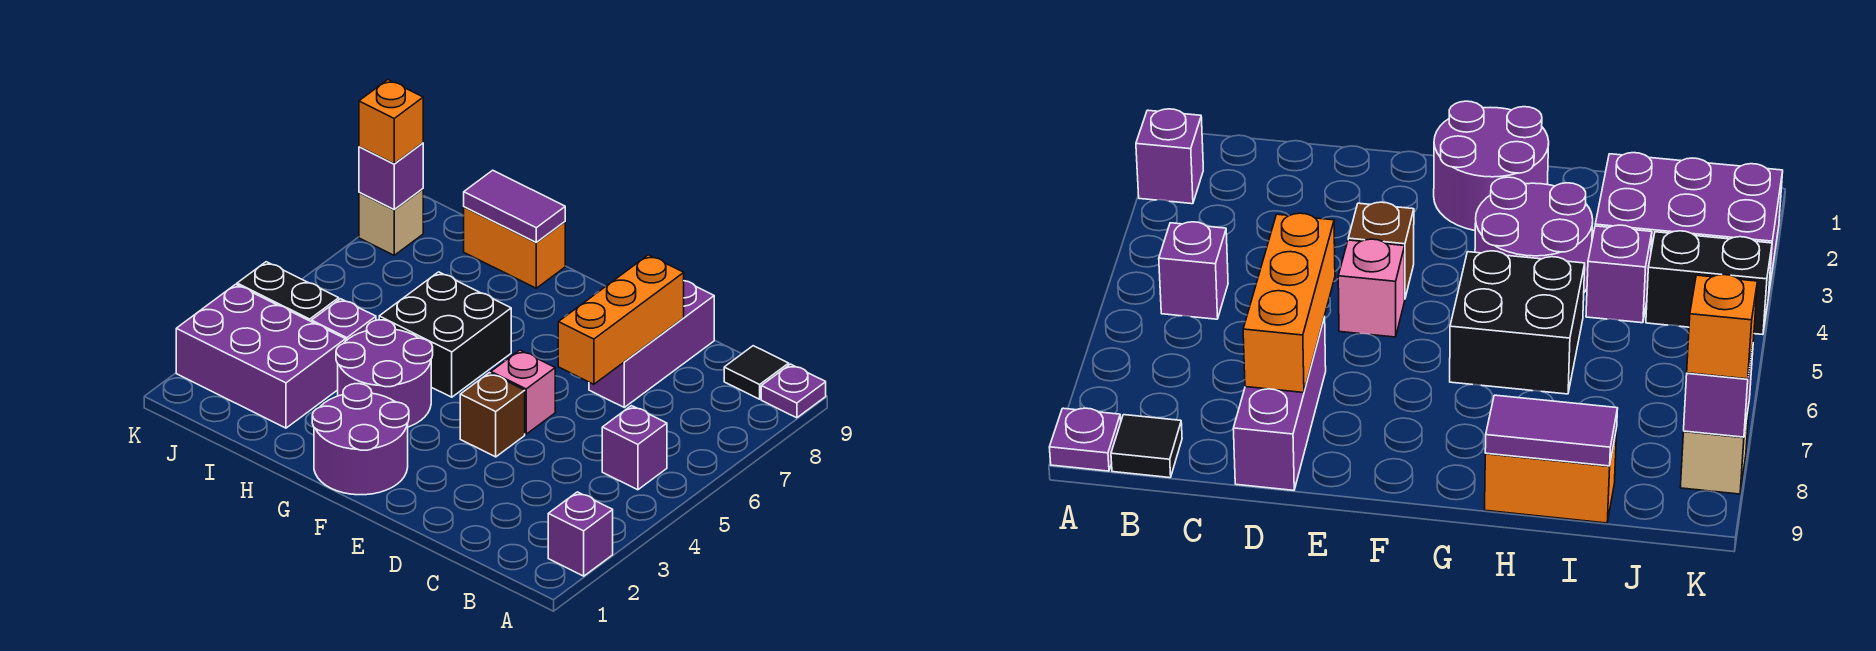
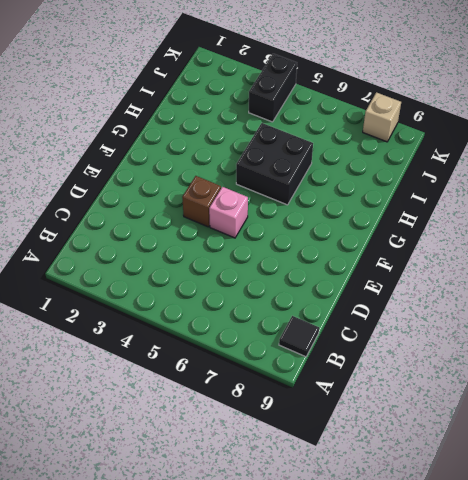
none -> purple brick A2 level 1
none -> purple plate A9 level 1
none -> purple brick B5 level 1

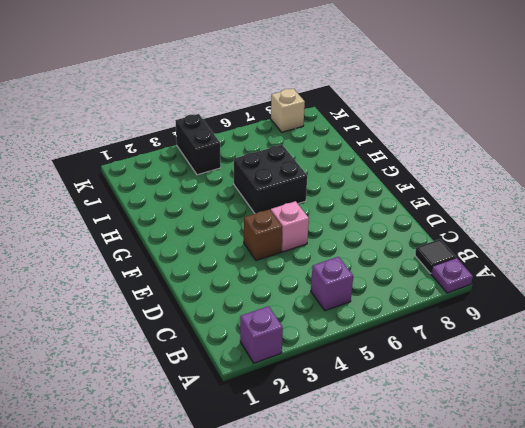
none -> purple brick D7:D9 level 1
none -> purple round brick F1:G2 level 1
none -> purple round brick G3:H4 level 1

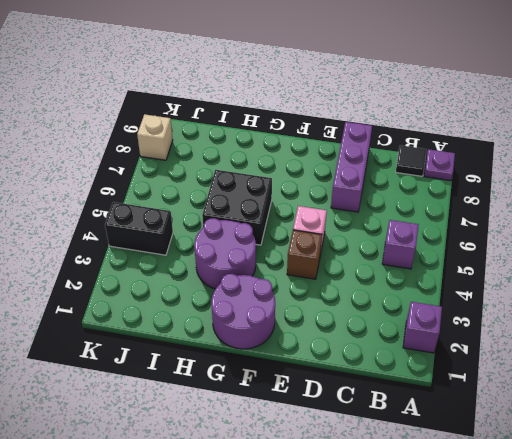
none -> orange brick H9:I9 level 1
none -> purple brick I2:K3 level 1
none -> purple brick I4 level 1

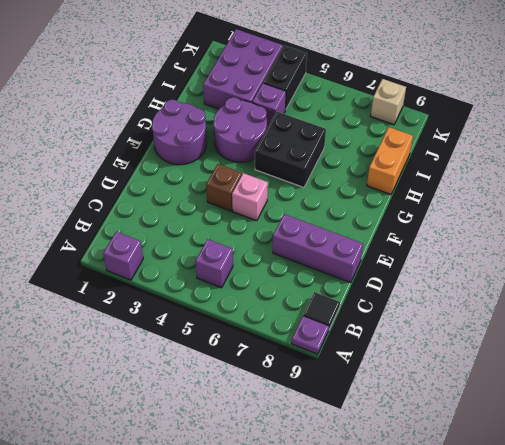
none -> orange brick D6:D8 level 2
none -> purple tile H9:I9 level 2
none -> purple brick K8 level 2

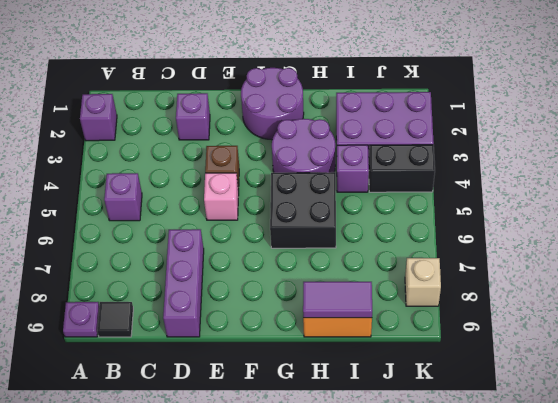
purple brick D2 level 1 -> purple brick K8 level 2
none -> orange brick D6:D8 level 2
none -> orange brick K8 level 3

